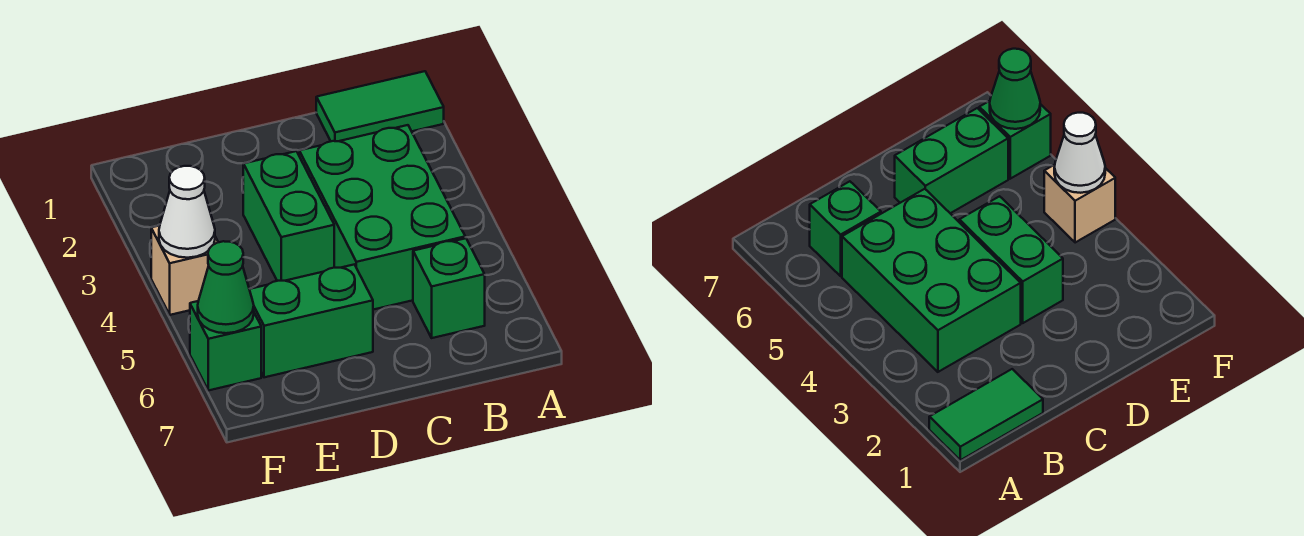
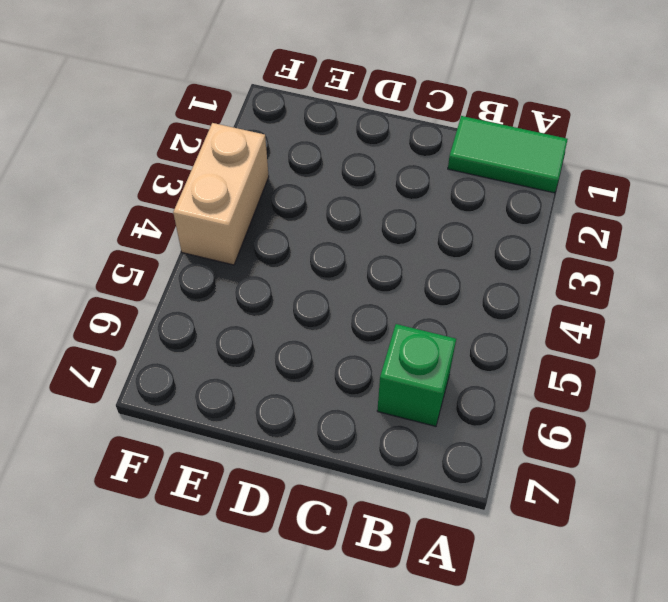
tan brick F3:F4 level 1 -> tan brick F4 level 1
none -> green brick B3:C5 level 1
none -> green brick D3:D4 level 1

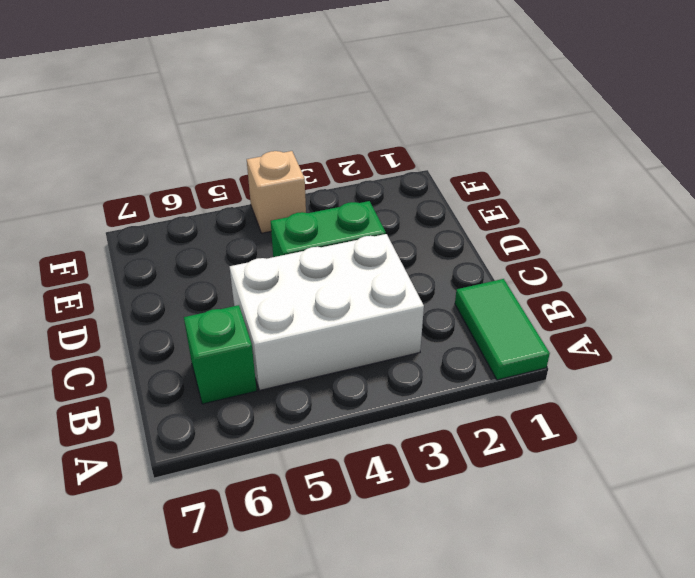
white brick B3:C5 level 1 -> green brick B3:C5 level 1
none -> green brick D6:E6 level 1
none -> green brick F6 level 1

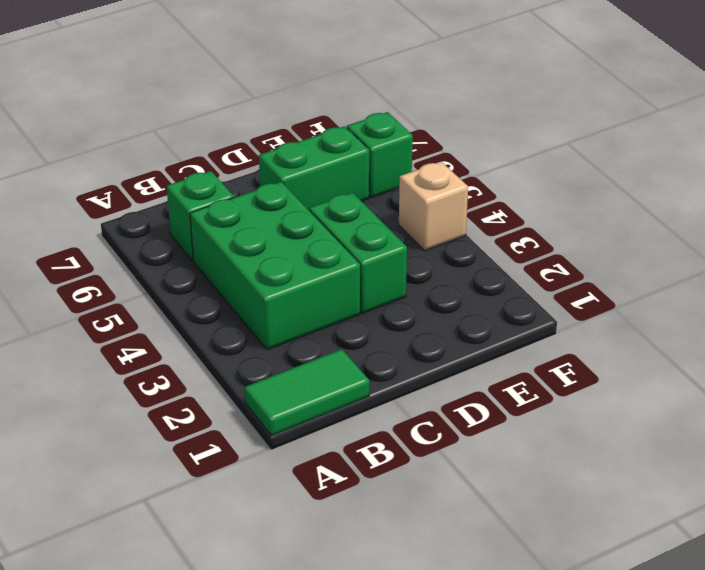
none -> white cone F4 level 2
none -> green cone F6 level 2

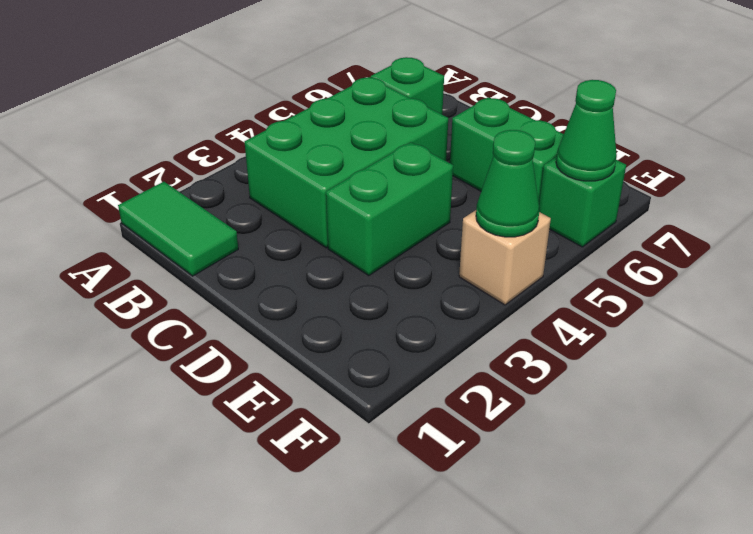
green cone F4 level 2 -> white cone F4 level 2

